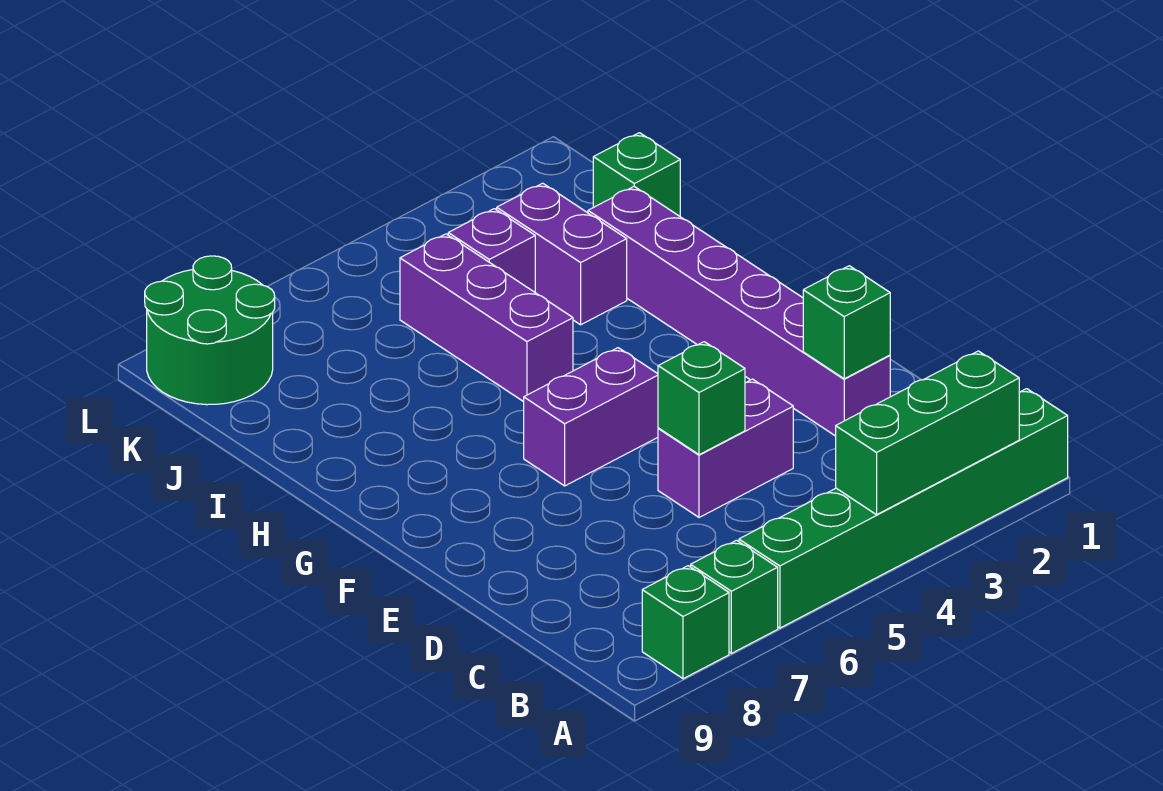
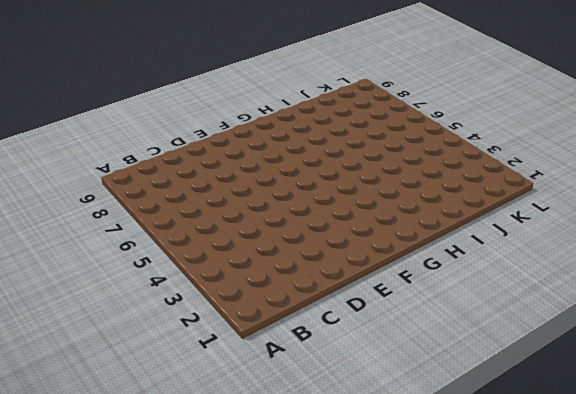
none -> green brick A1:A6 level 1
none -> green brick A7 level 1
none -> green brick A8 level 1

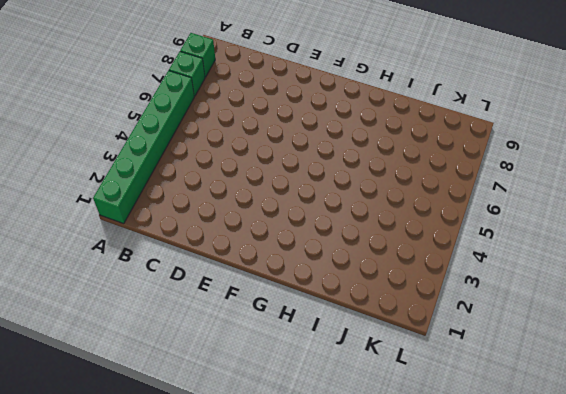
none -> purple brick D2:I2 level 1
none -> purple brick D4:D5 level 1
none -> purple brick F5:F6 level 1

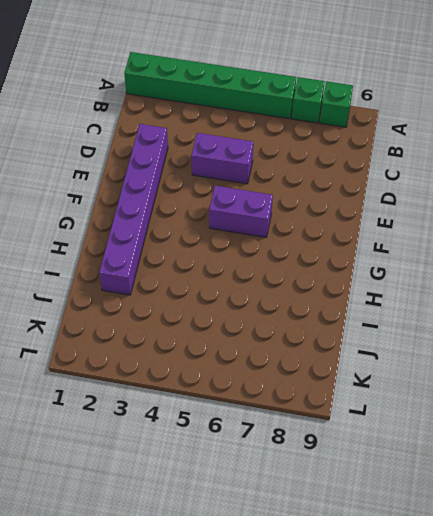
none -> purple brick H5:J5 level 1
none -> purple brick I3:J3 level 1
none -> green brick J1 level 1

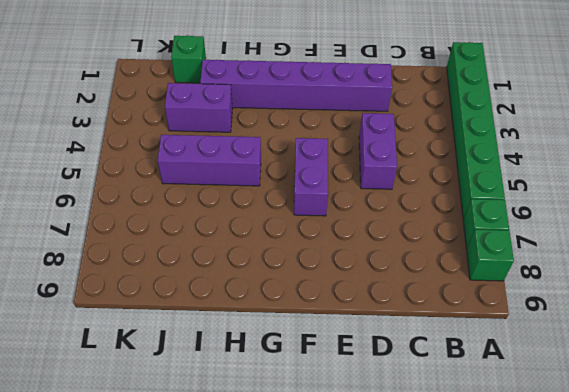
none -> purple brick J4 level 1
none -> green round brick K8:L9 level 1
none -> green brick A2:A4 level 2

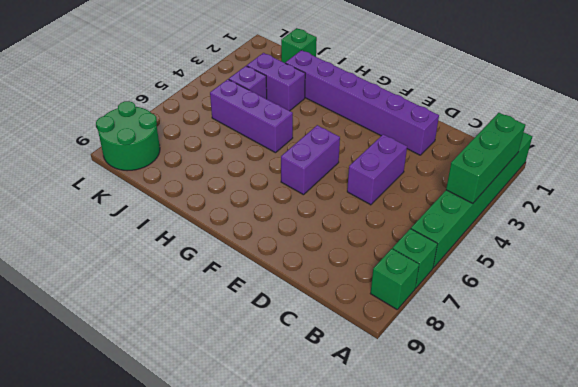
none -> green brick D2 level 2
none -> green brick D5 level 2

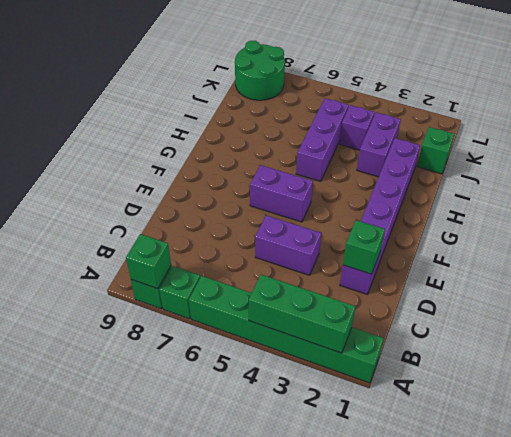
green brick A8 level 2 -> green brick D5 level 2

